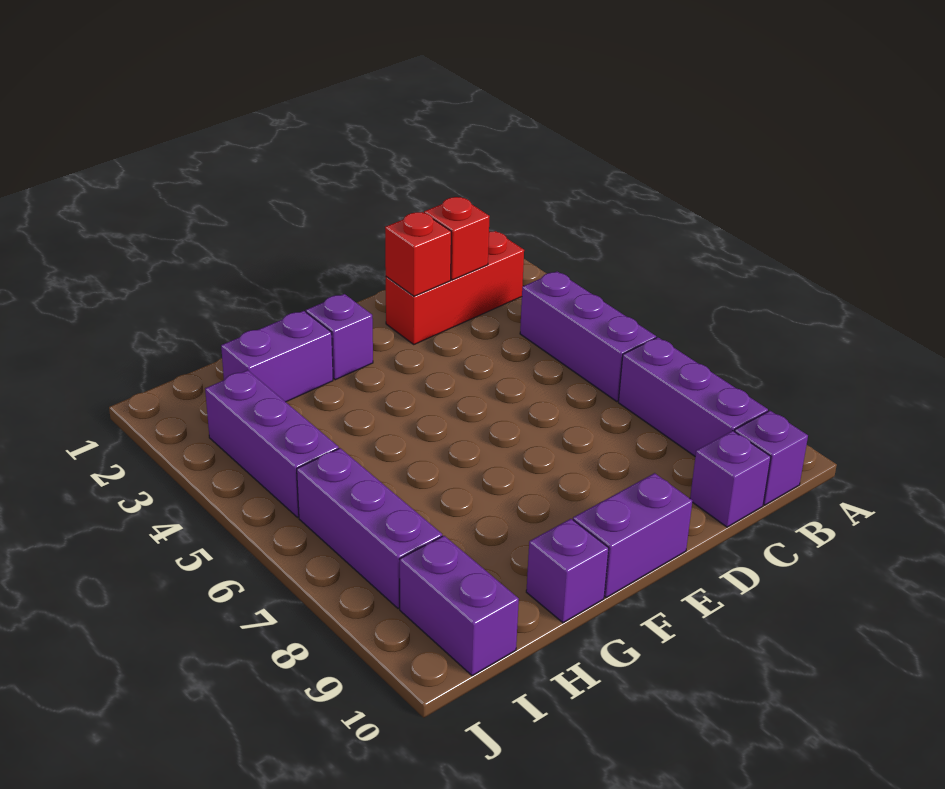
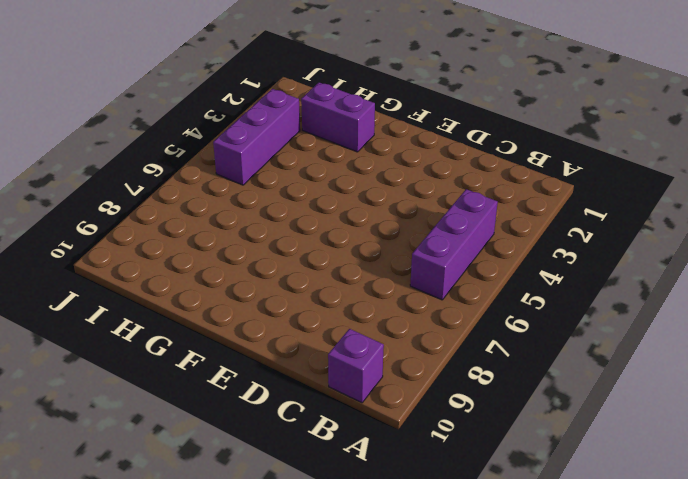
none -> red brick B2:D2 level 1
none -> purple brick B7:B9 level 1
none -> purple brick C10 level 1

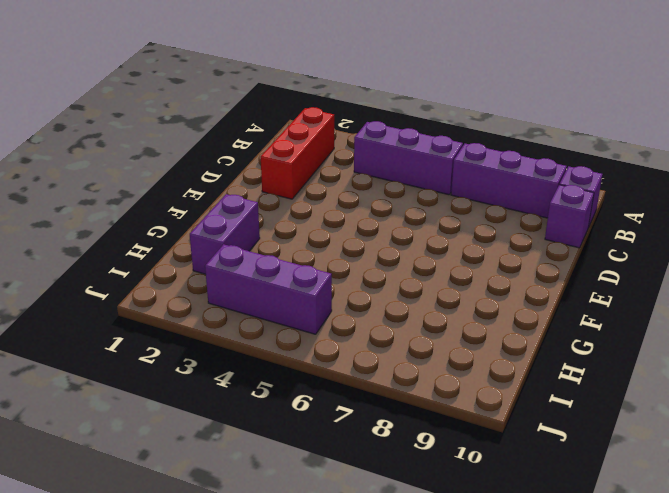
none -> purple brick E10:F10 level 1
none -> purple brick F2 level 1
none -> purple brick G10 level 1

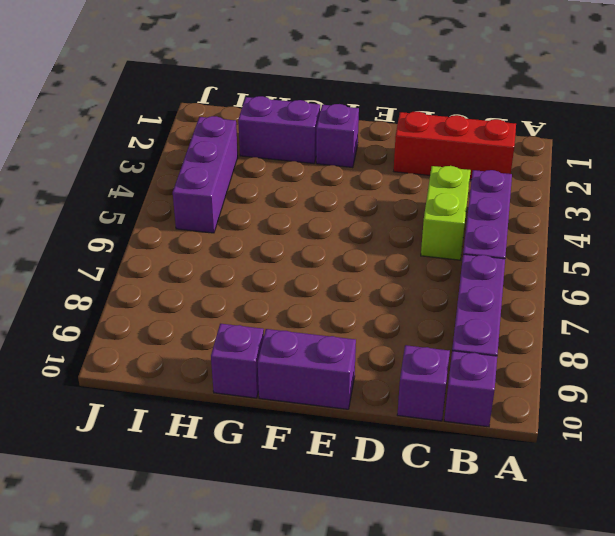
lime brick C4:C5 level 1 -> none
none -> purple brick I6:I8 level 1
none -> purple brick I9:I10 level 1
none -> red brick C2 level 2

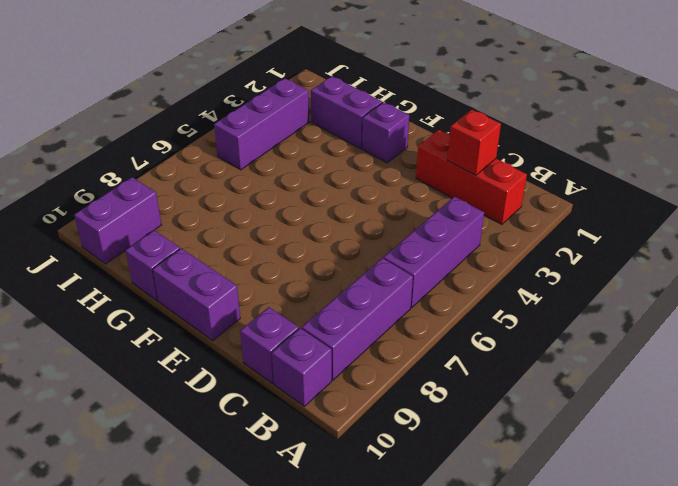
none -> purple brick I6:I8 level 1
none -> red brick D2 level 2

